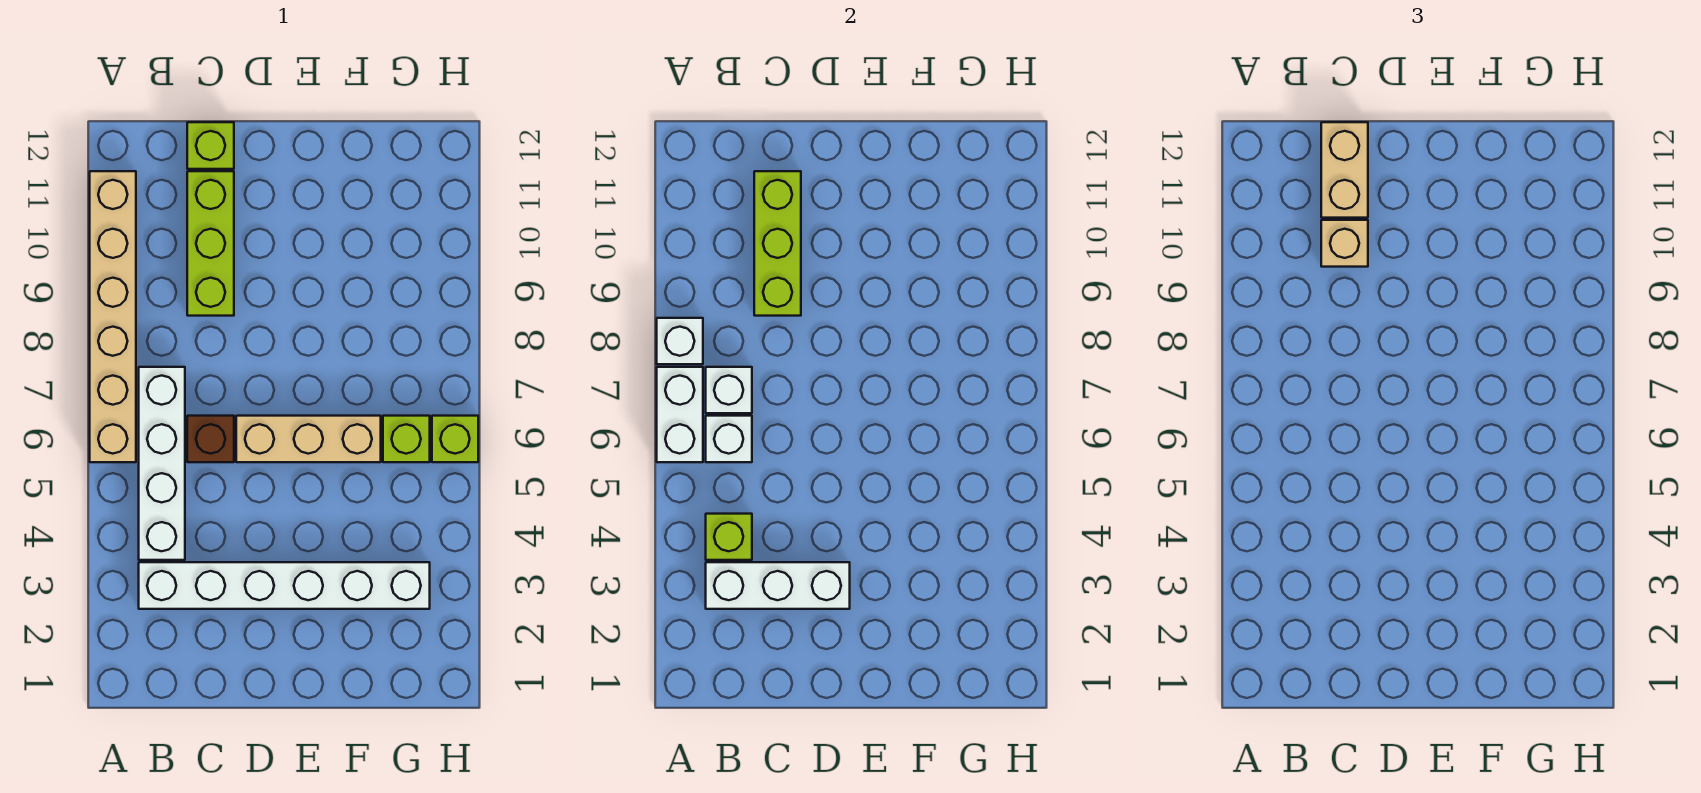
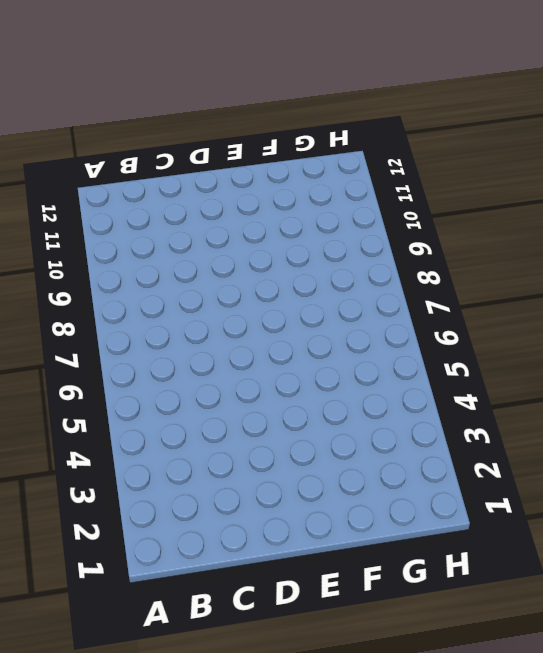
none -> tan brick A6:A11 level 1
none -> white brick B3:G3 level 1
none -> white brick B4:B7 level 1

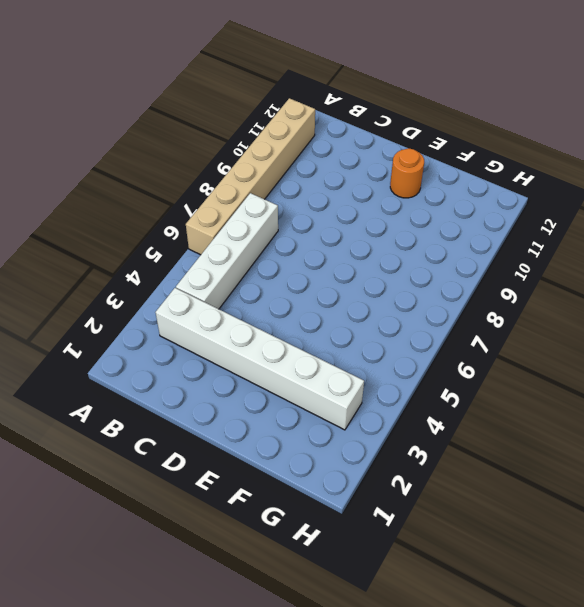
orange round brick E11 level 1 -> none
none -> brown brick C6 level 1
none -> lime brick C9:C11 level 1
none -> lime brick C12 level 1

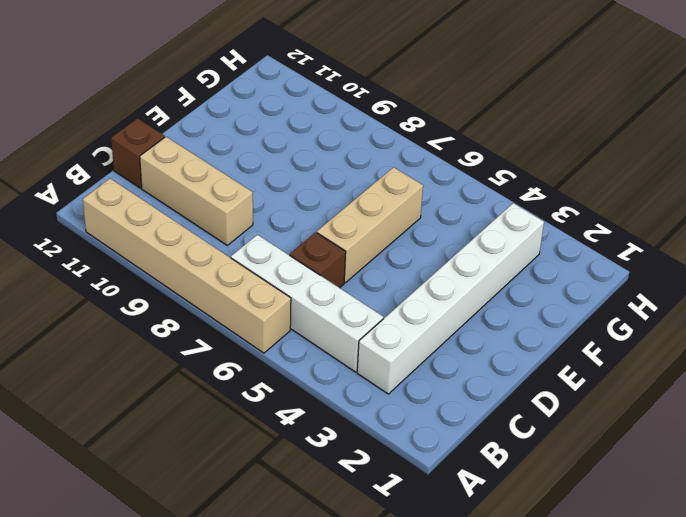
tan brick C9:C11 level 1 -> lime brick C9:C11 level 1
brown brick C12 level 1 -> lime brick C12 level 1
none -> lime brick G6 level 1
none -> lime brick H6 level 1
none -> white brick A6:A7 level 2

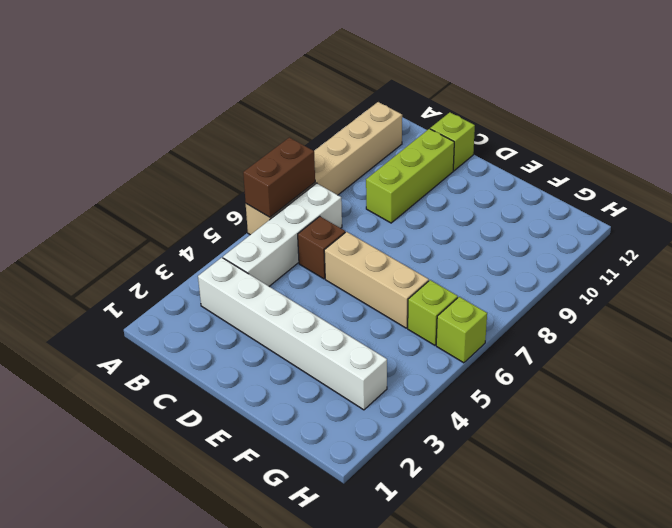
brown brick A6:A7 level 2 -> white brick A6:A7 level 2
none -> white brick A8 level 2
none -> white brick B3:D3 level 2
none -> lime brick B4 level 2

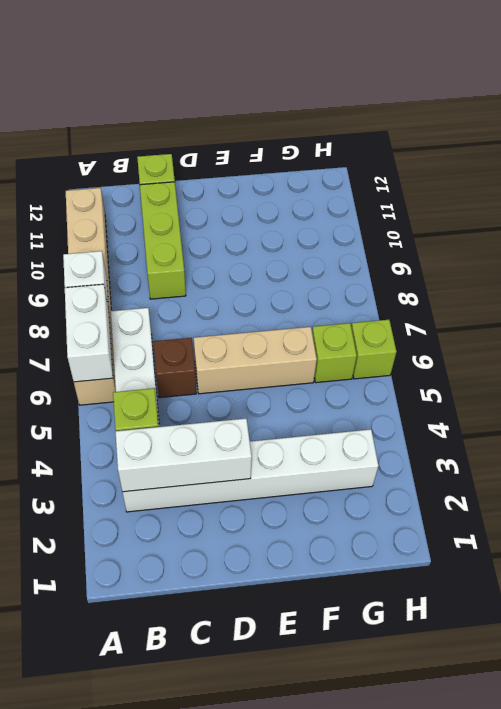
none -> white brick B6 level 2
none -> white brick B7 level 2
none -> lime brick C9:C11 level 2

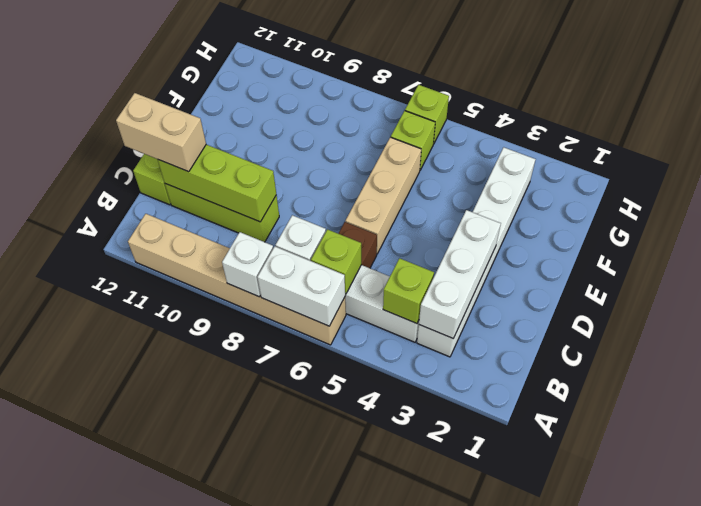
lime brick B6 level 2 -> white brick B6 level 2
none -> tan brick C10 level 3

